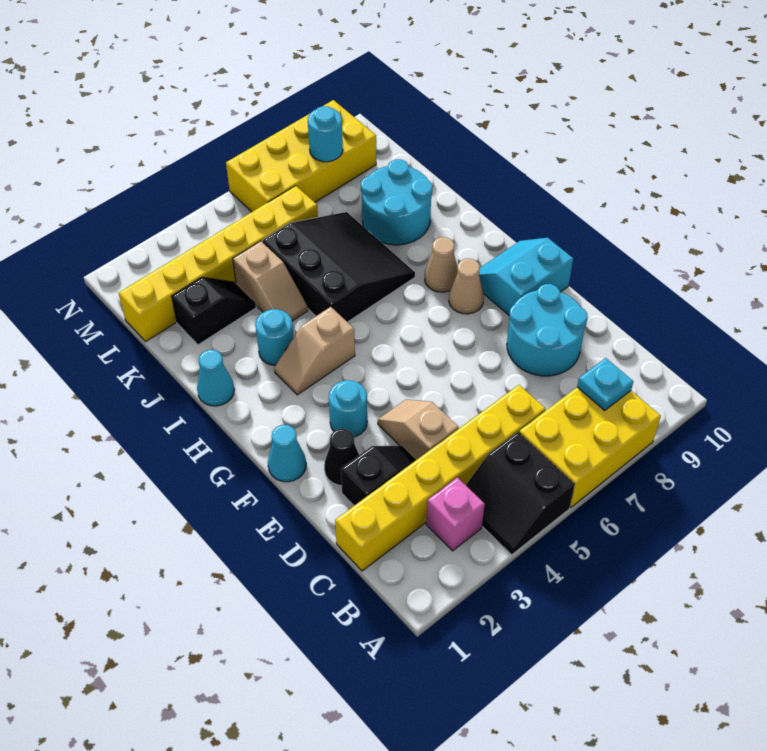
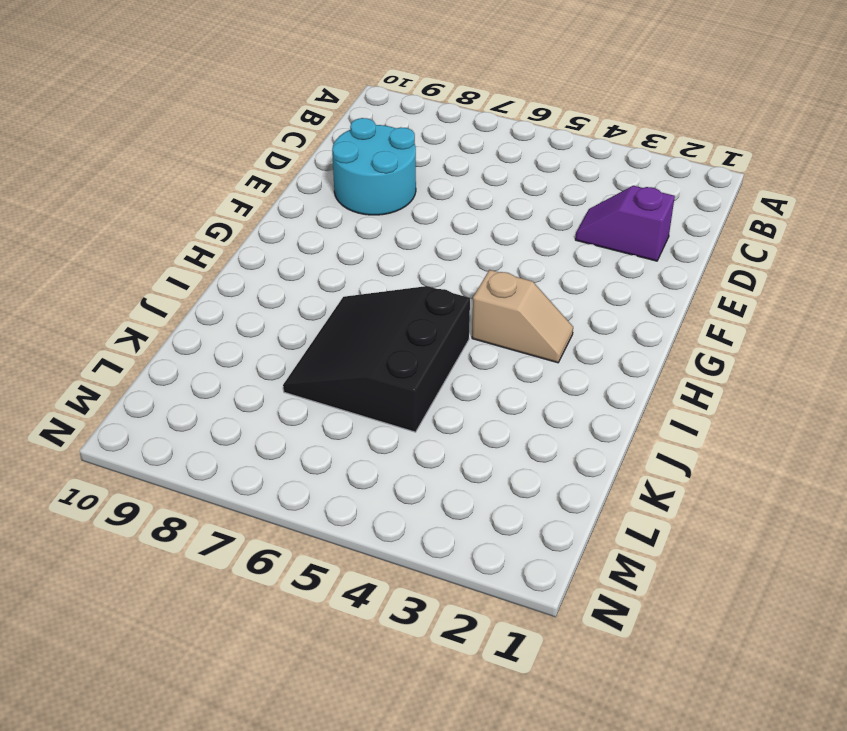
purple slope D2:D3 level 1 top 2 -> black slope D2:D3 level 1 top 2
none -> black slope A4:B5 level 1 top 5
none -> yellow brick A6:B8 level 1
none -> pink brick B3 level 1

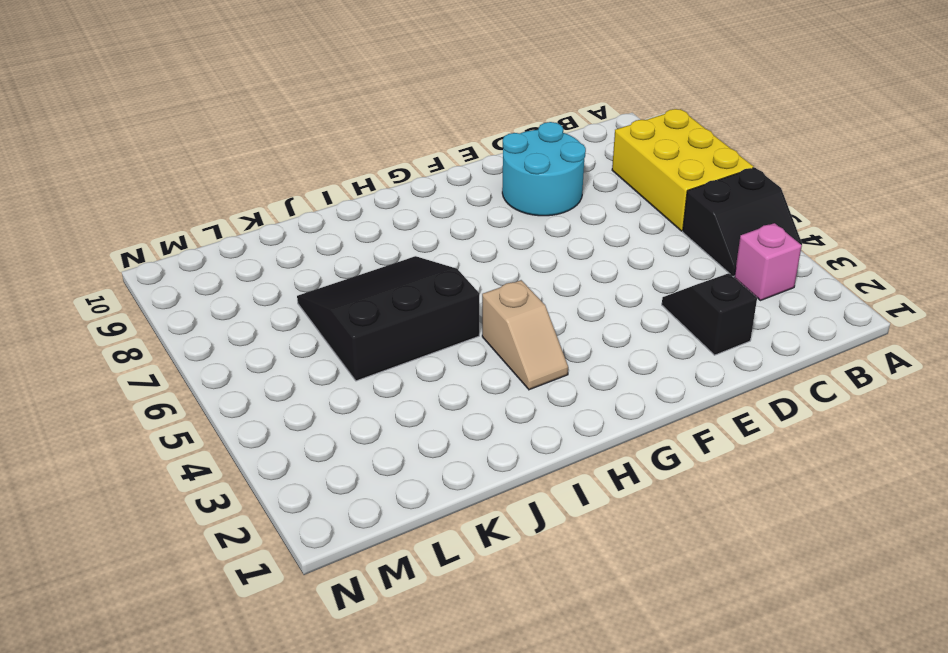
none -> yellow brick C1:C6 level 1
none -> tan slope D4:E4 level 1 top D
none -> black cone E2 level 1

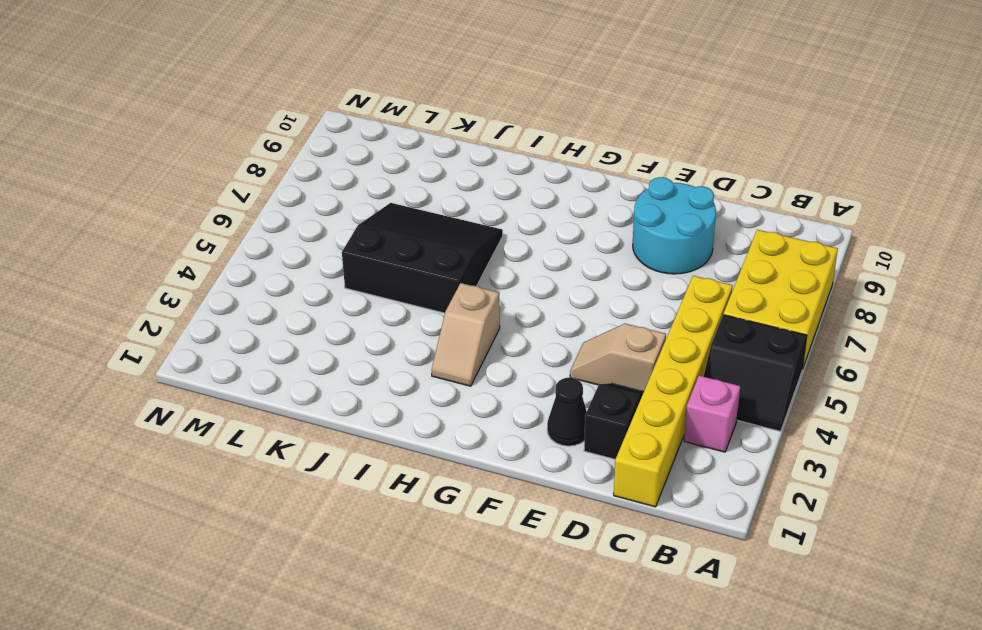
none -> cyan cone F1 level 1
none -> cyan round brick F3 level 1
none -> cyan slope F9:G10 level 1 top F

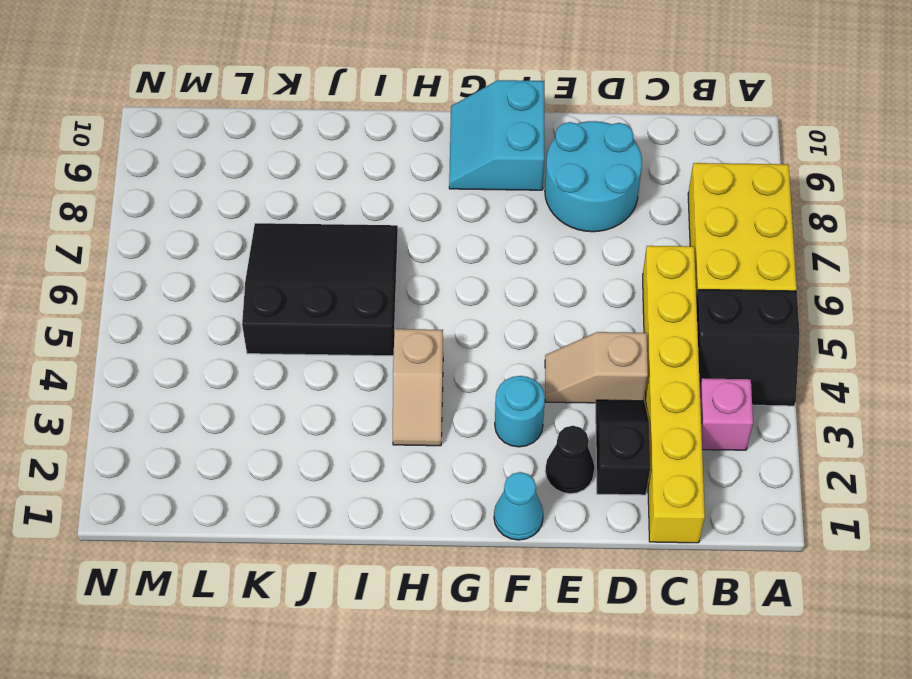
none -> tan cone G8 level 1
none -> tan cone H8 level 1
none -> cyan cone I1 level 1

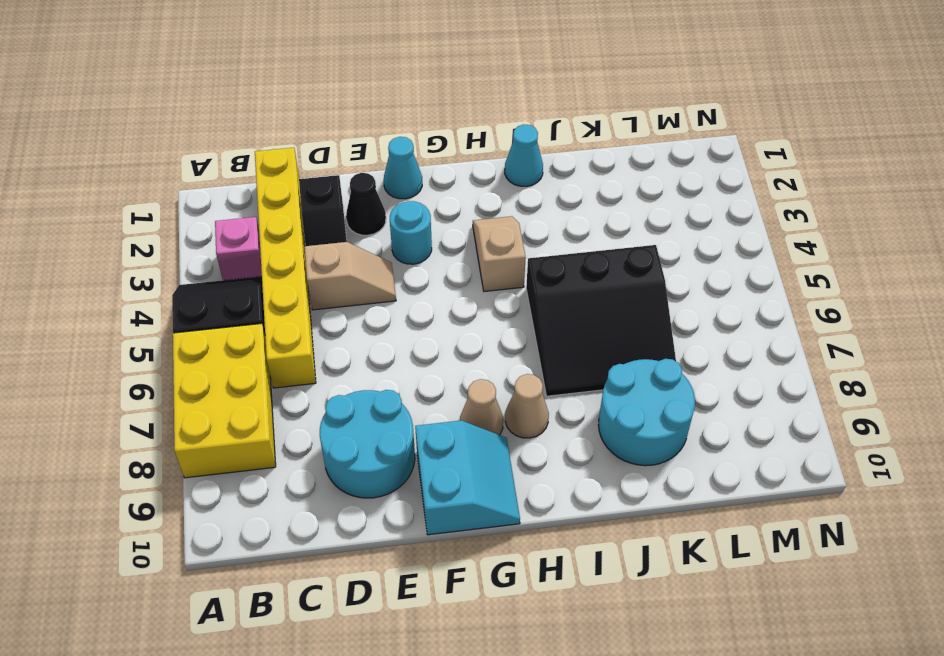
none -> cyan round brick I3 level 1
none -> tan slope J4:K4 level 1 top K
none -> black slope K2:K3 level 1 top 2

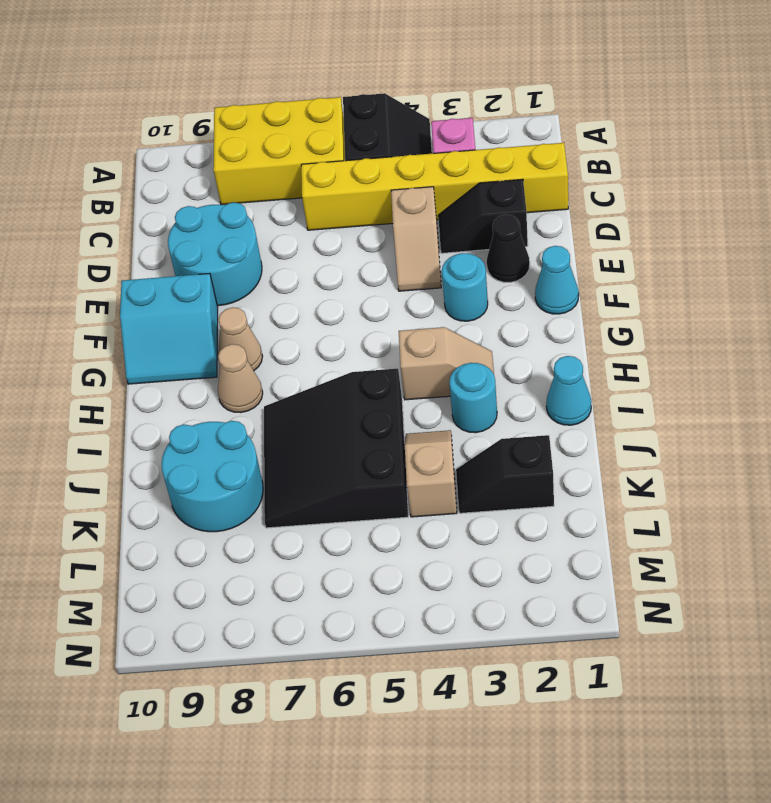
none -> yellow brick L1:L6 level 1
none -> yellow brick M6:N9 level 1
none -> cyan plate B8 level 2

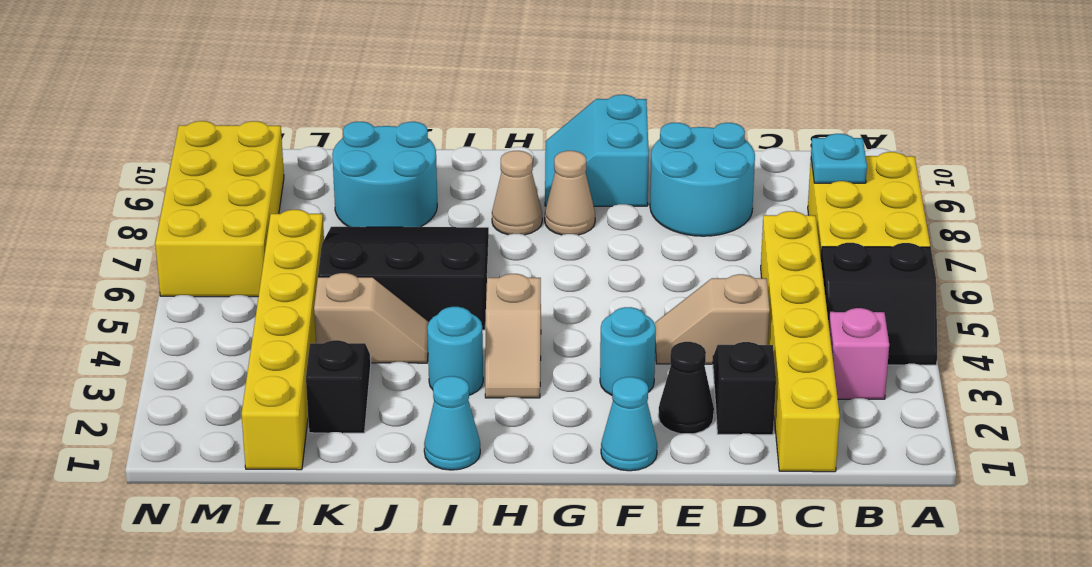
none -> cyan round brick M8 level 2

